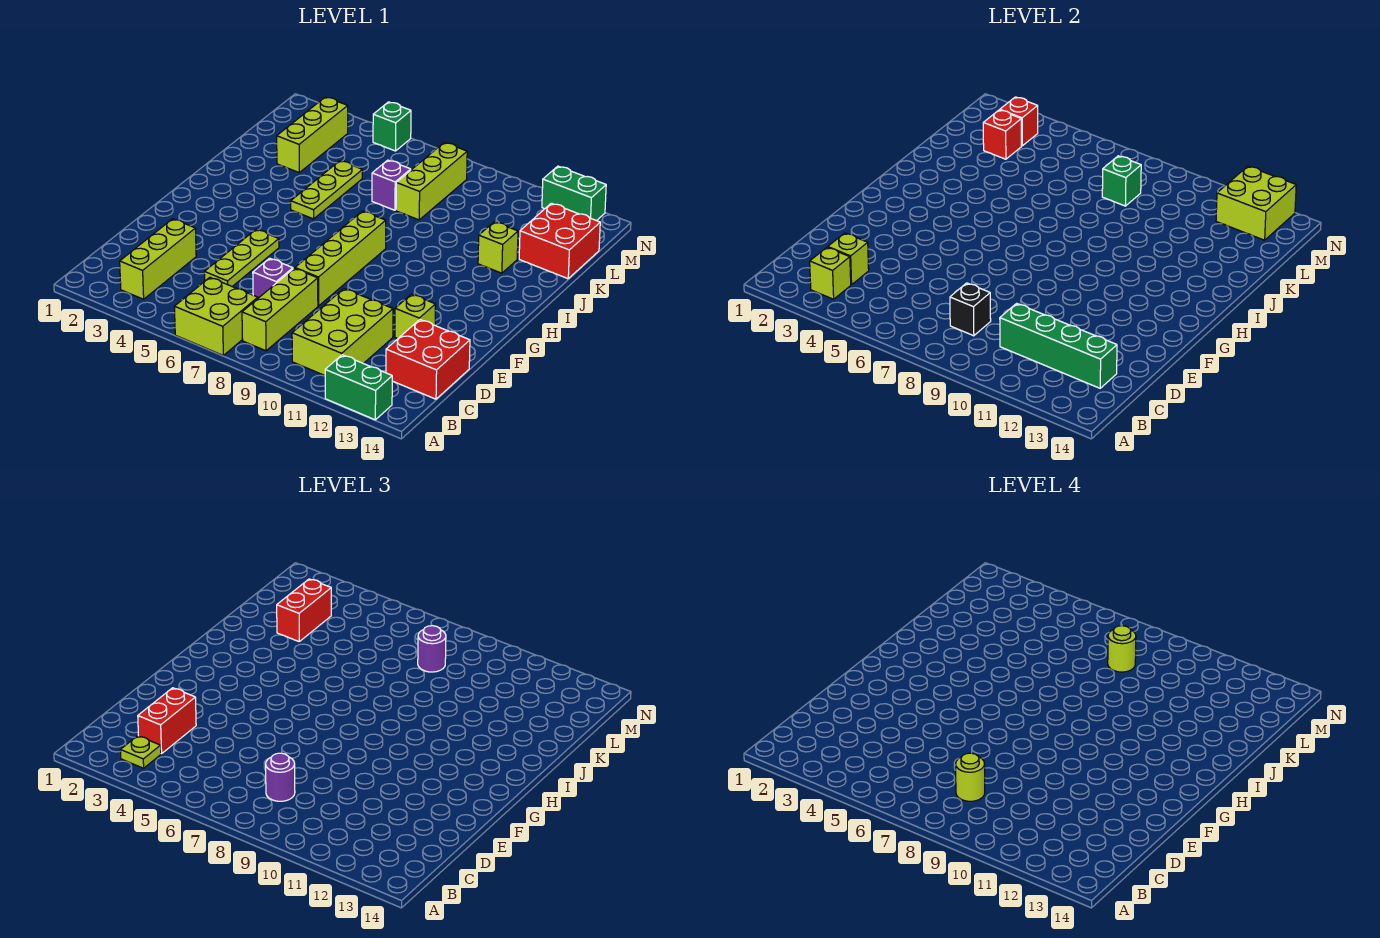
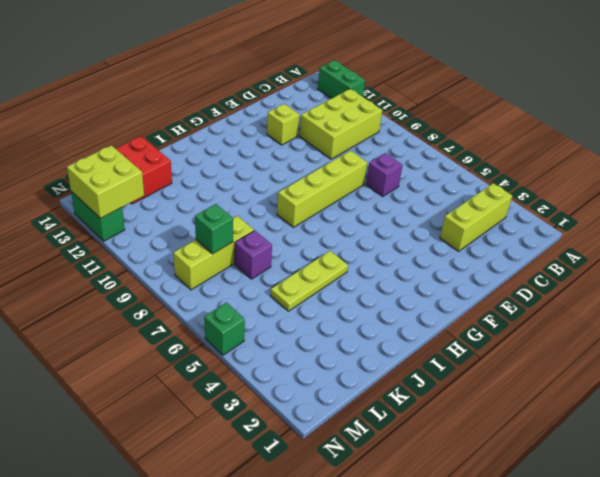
none -> lime brick A6:B7 level 1
none -> lime brick B8:D8 level 1
none -> red brick C13:D14 level 1
none -> lime plate D5:F5 level 1

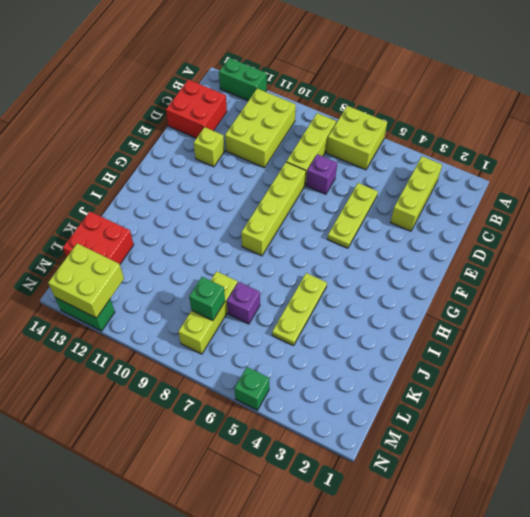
none -> lime brick J12 level 1
none -> lime brick K3:M3 level 1
none -> lime brick B3 level 2
none -> lime brick C3 level 2

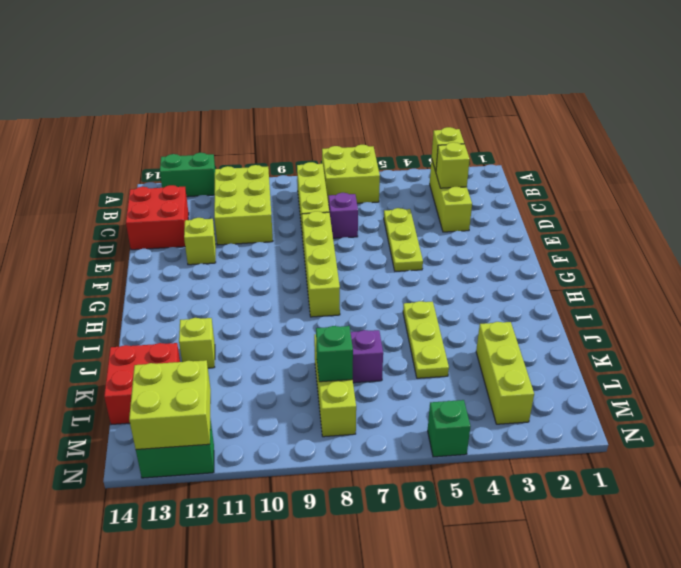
none -> black brick C8 level 2
none -> green brick C10:C13 level 2
none -> red brick L3 level 2
none -> red brick M3 level 2

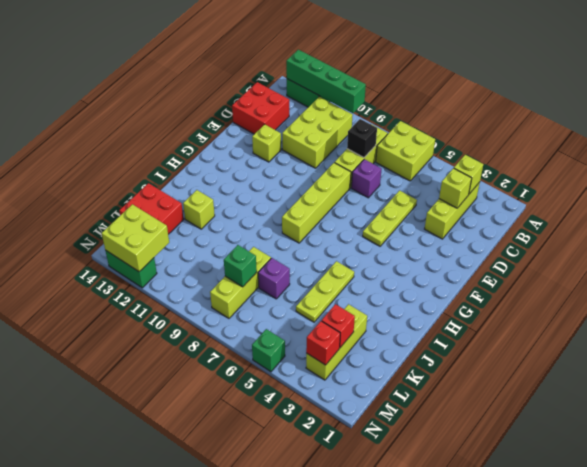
green brick A10:A13 level 2 -> green brick C10:C13 level 2
none -> lime plate B3 level 3
none -> red brick C3:D3 level 3
none -> purple round brick C8 level 3
none -> red brick K3:L3 level 3

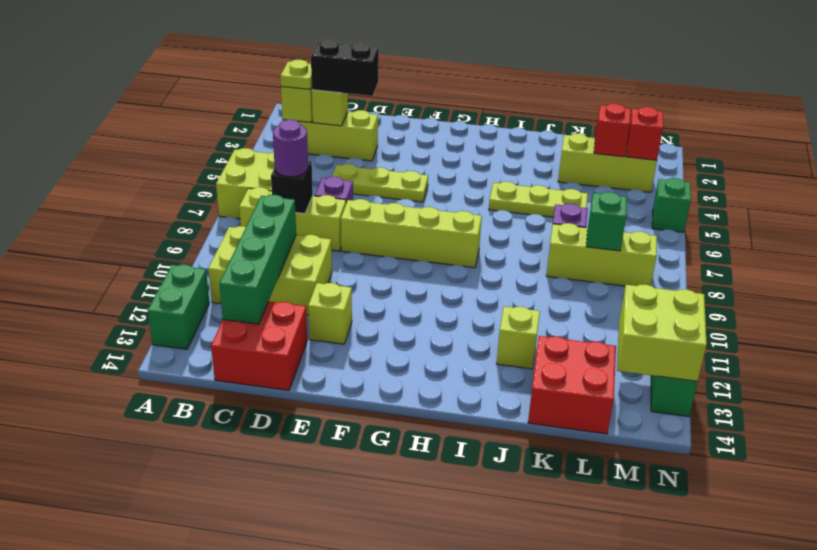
black brick C3:D3 level 3 -> red brick C3:D3 level 3
none -> red brick K3:L3 level 3
none -> purple round brick L8 level 3
none -> lime round brick C8 level 4
none -> lime round brick L8 level 4

